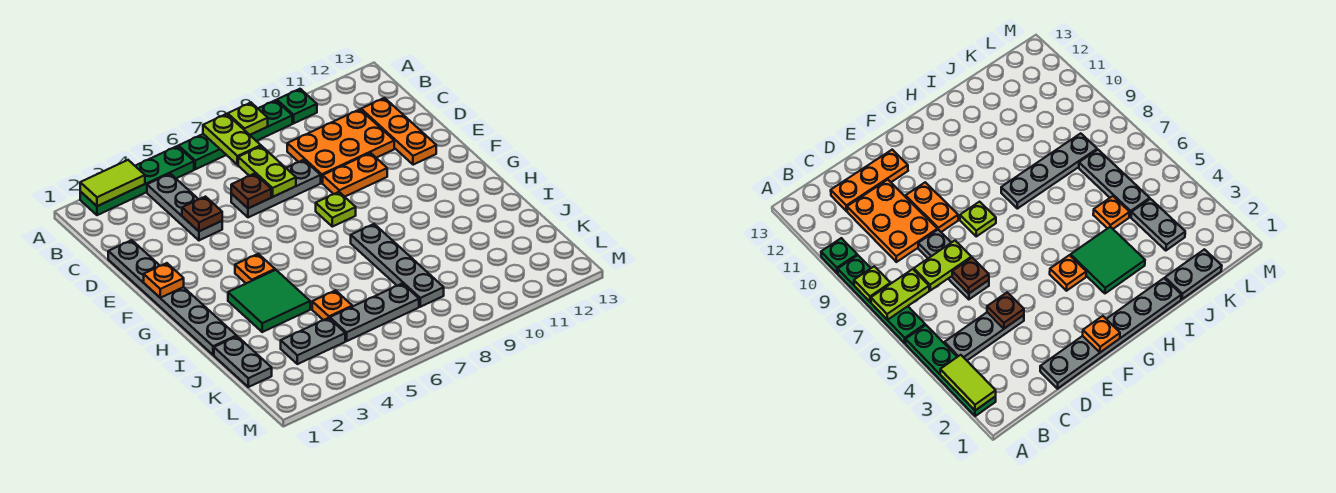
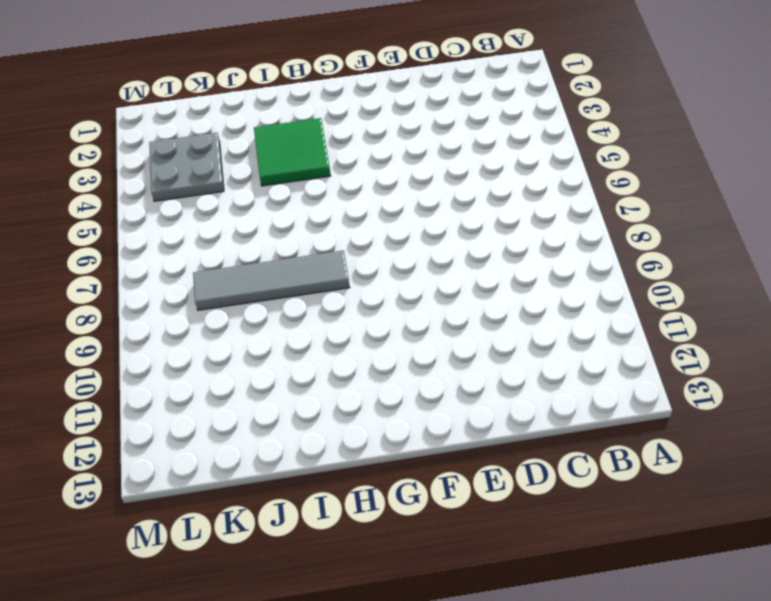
grey tile H8:K8 level 1 -> grey plate H8:K8 level 1
grey plate K3:L4 level 1 -> grey plate K3:K4 level 1
none -> green plate A2:A5 level 1
none -> green plate A6:A9 level 1
none -> green plate A10 level 1

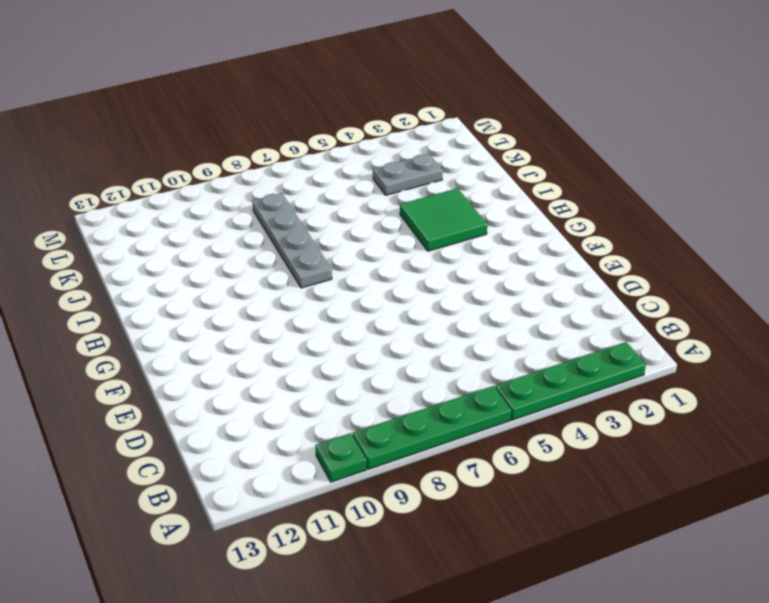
none -> grey plate B4:D4 level 1
none -> orange plate C9:D11 level 1
none -> orange plate C12:E12 level 1

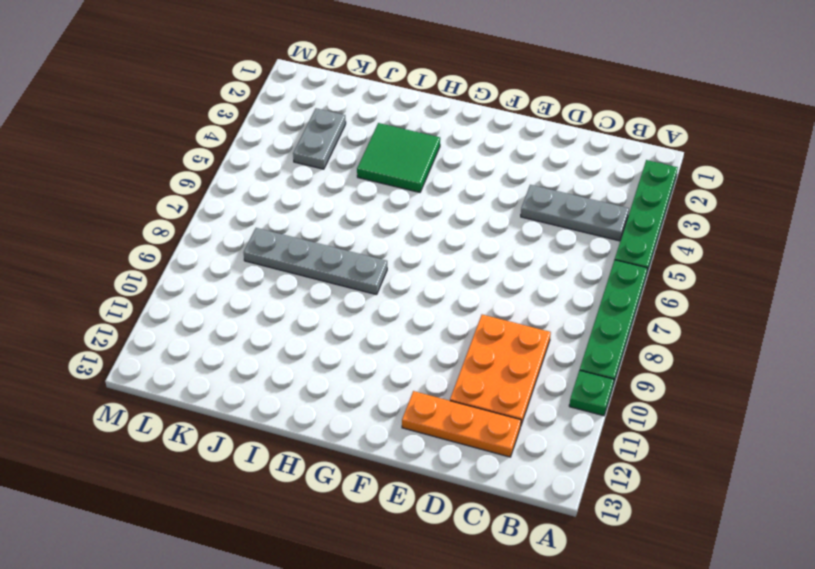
none -> grey plate D1:I1 level 1
none -> grey plate D6:D8 level 1
none -> orange plate E9:E10 level 1

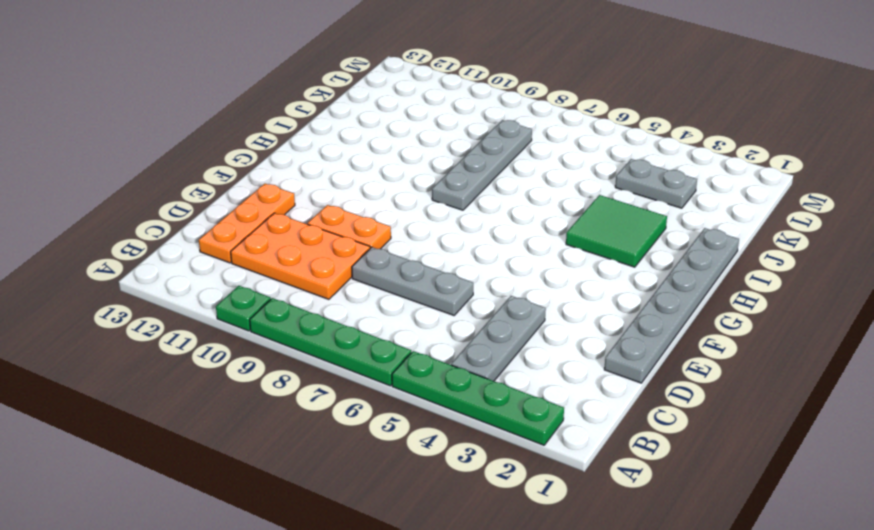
none -> lime plate F8 level 1
none -> orange plate G4 level 1
none -> grey plate J1:K1 level 1

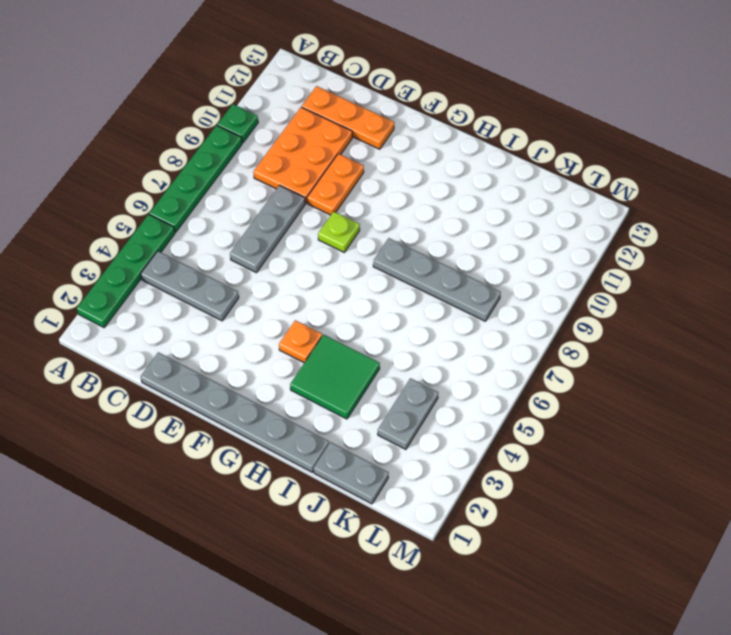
none -> orange plate J5 level 1
none -> grey plate K5:K7 level 1
none -> lime tile A2:A3 level 2

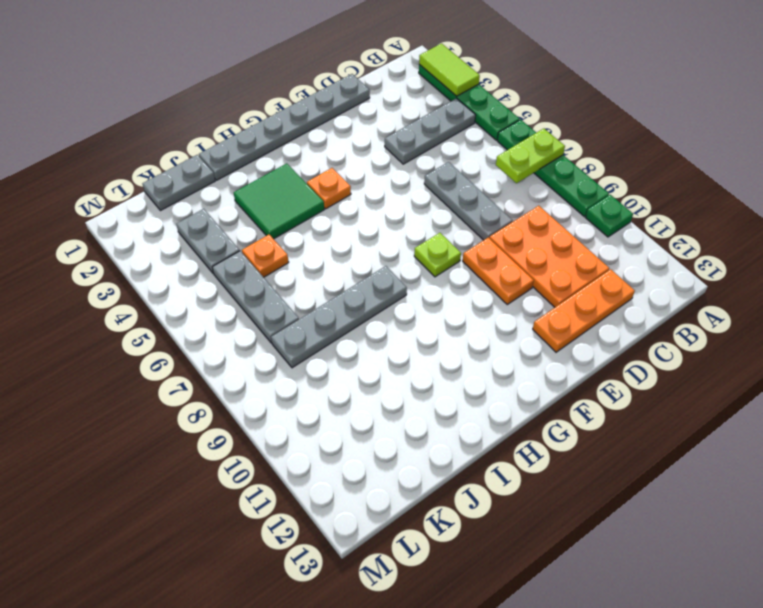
none -> lime plate A8 level 2
none -> lime plate C7:D7 level 2
none -> brown plate D4 level 2

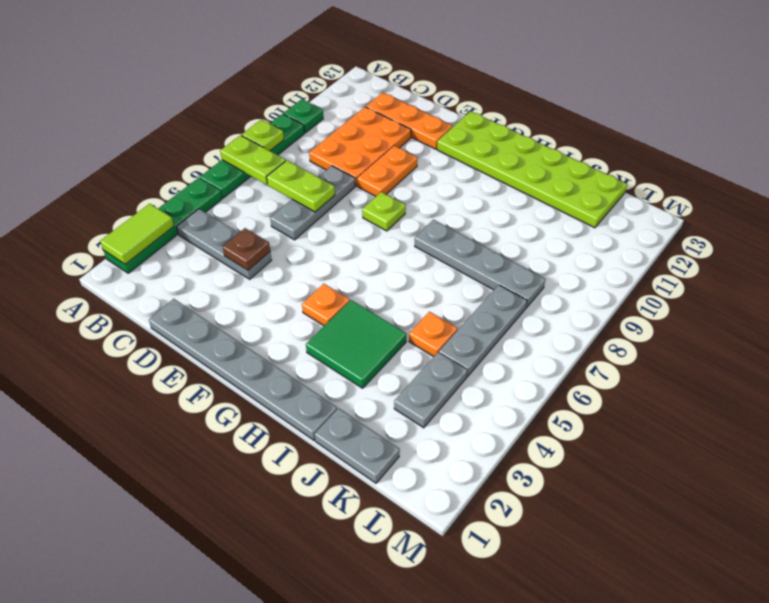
lime plate F12:K13 level 1 -> none
none -> brown plate D6 level 2
none -> orange plate F1 level 2

